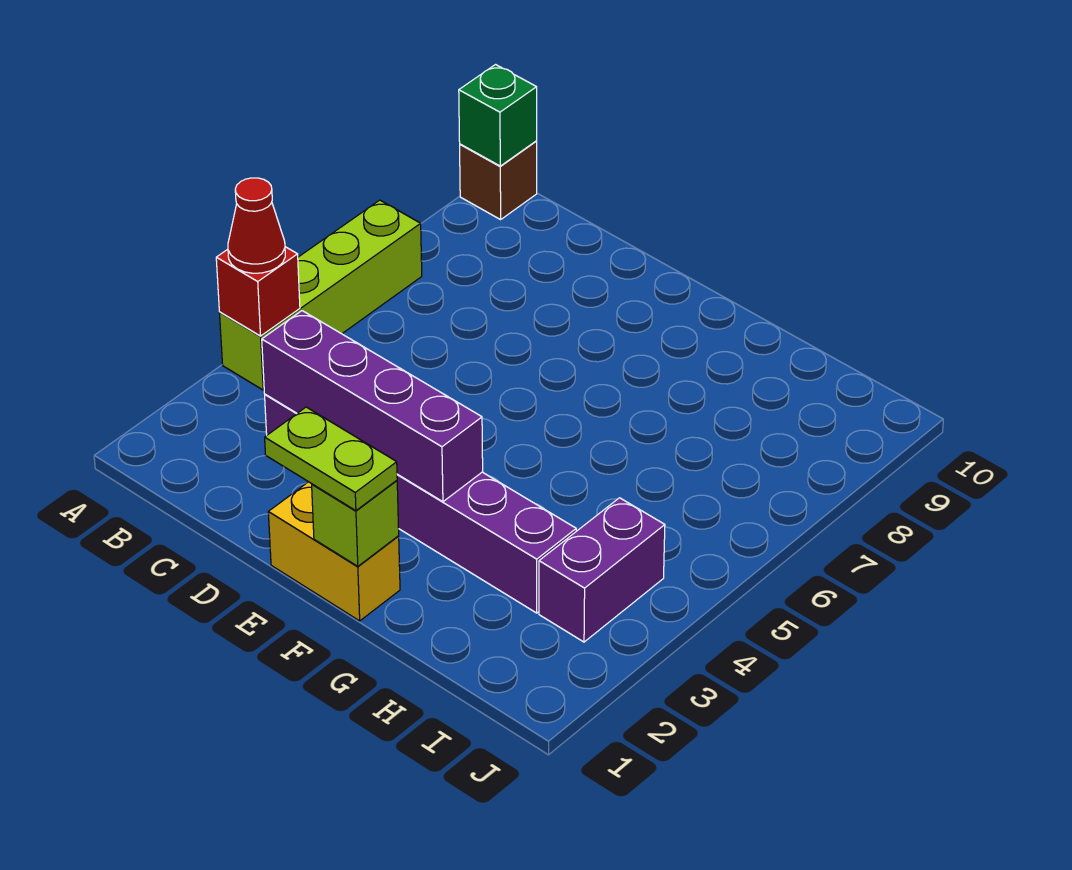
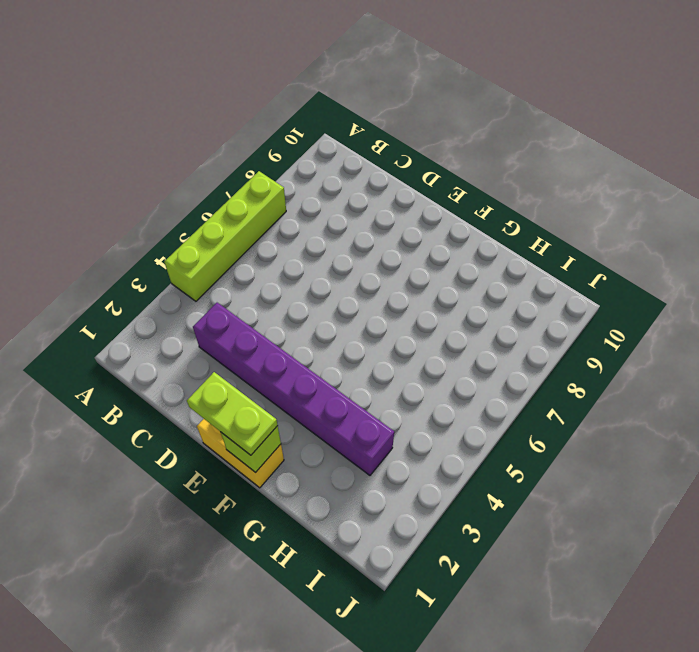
none -> brown brick A10 level 1
none -> purple brick I3:I4 level 1

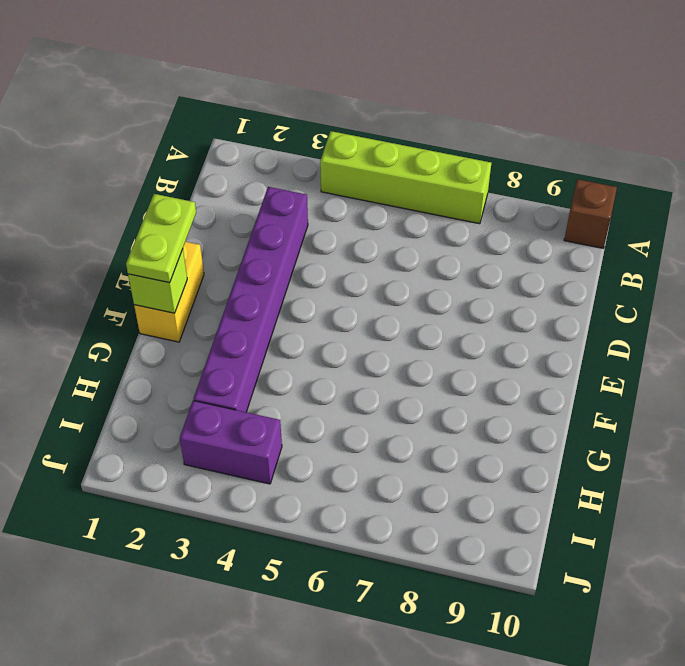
none -> red brick A4 level 2
none -> green brick A10 level 2

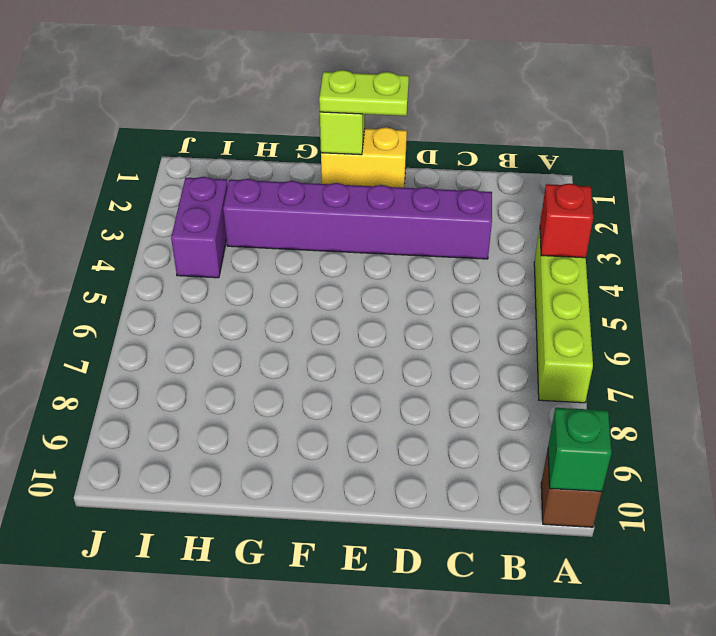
none -> purple brick C3:F3 level 2
none -> red cone A4 level 3

